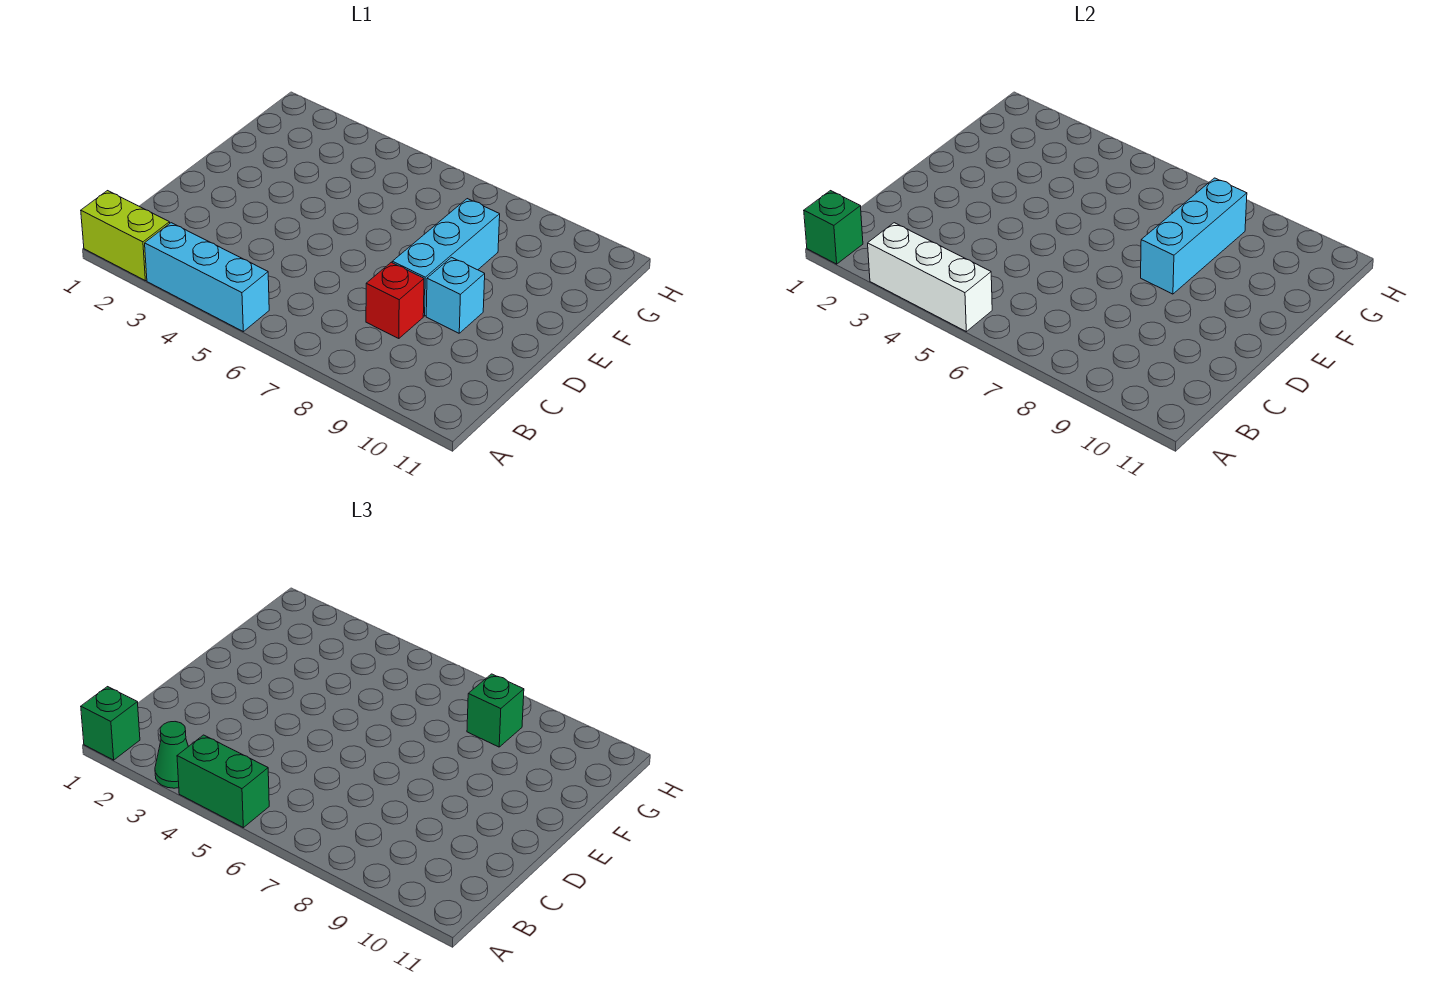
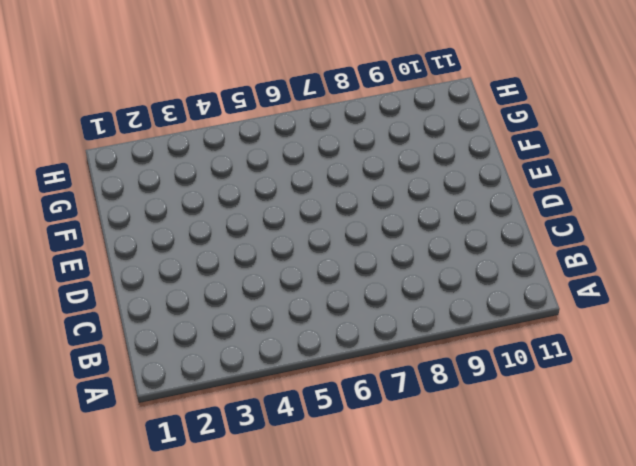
none -> lime brick A1:A2 level 1
none -> cyan brick A3:A5 level 1
none -> red brick C8 level 1

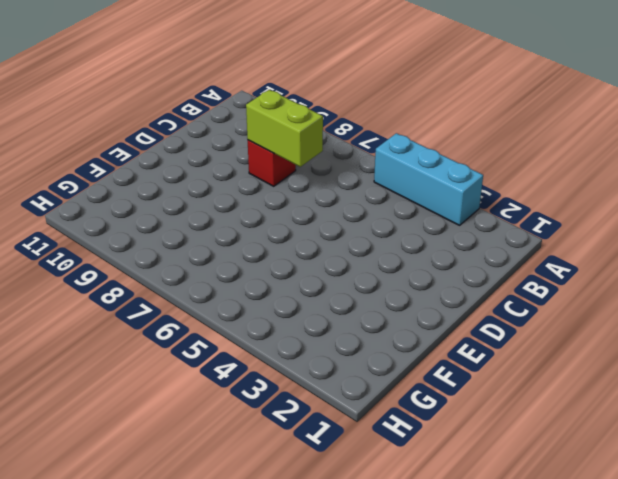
lime brick C7:C8 level 2 -> lime brick A1:A2 level 1
none -> cyan brick D8:F8 level 1
none -> cyan brick D9 level 1
none -> green brick A1 level 2

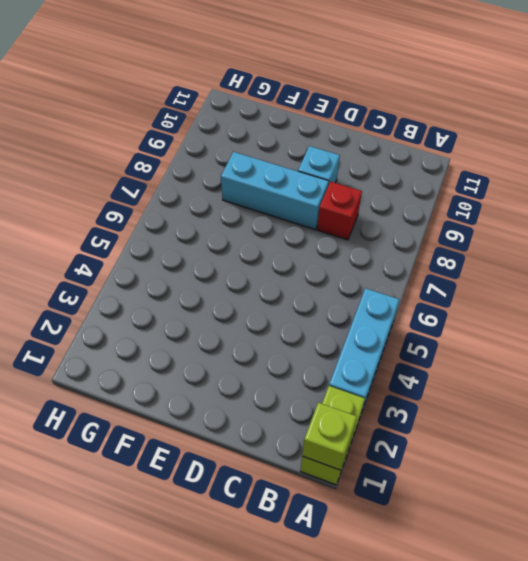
lime brick A1 level 2 -> green brick A1 level 2
none -> white brick A3:A5 level 2
none -> cyan brick E8:G8 level 2
none -> green brick A1 level 3

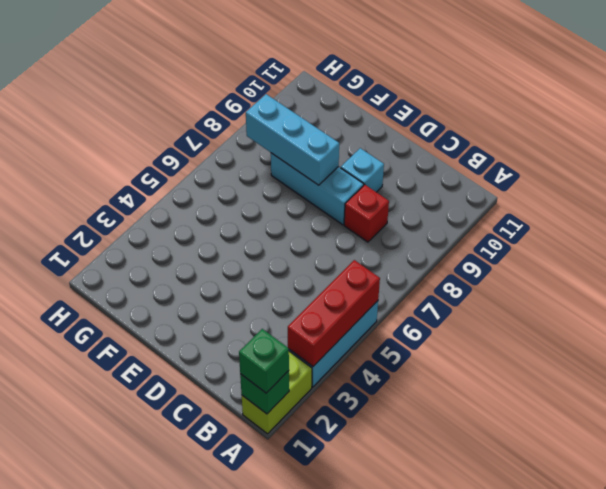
red brick A3:A5 level 2 -> white brick A3:A5 level 2
none -> green cone A3 level 3
none -> green brick A4:A5 level 3
none -> green brick G8 level 3

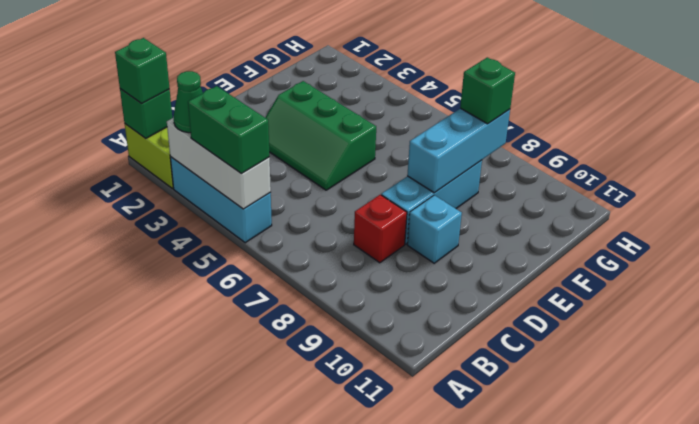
green slope D3:E5 level 1 top E -> none

